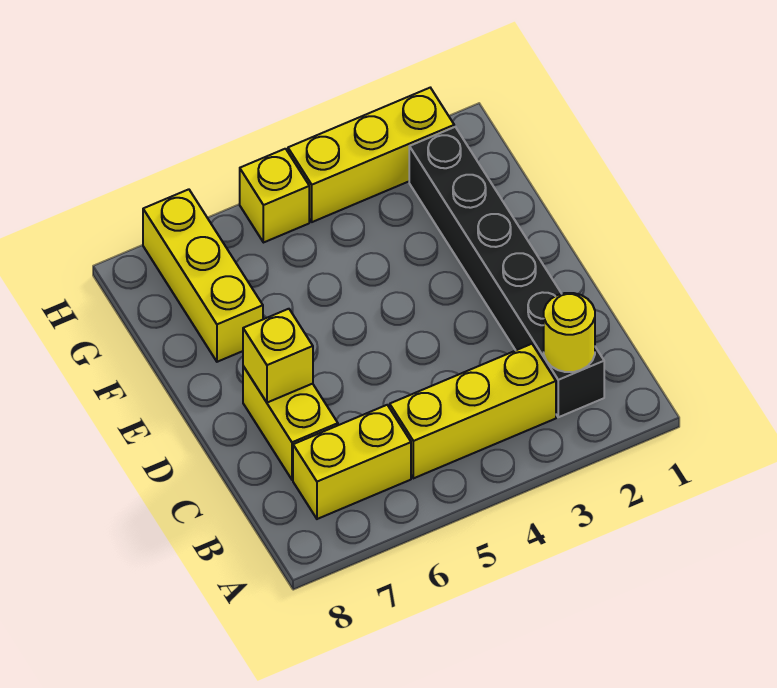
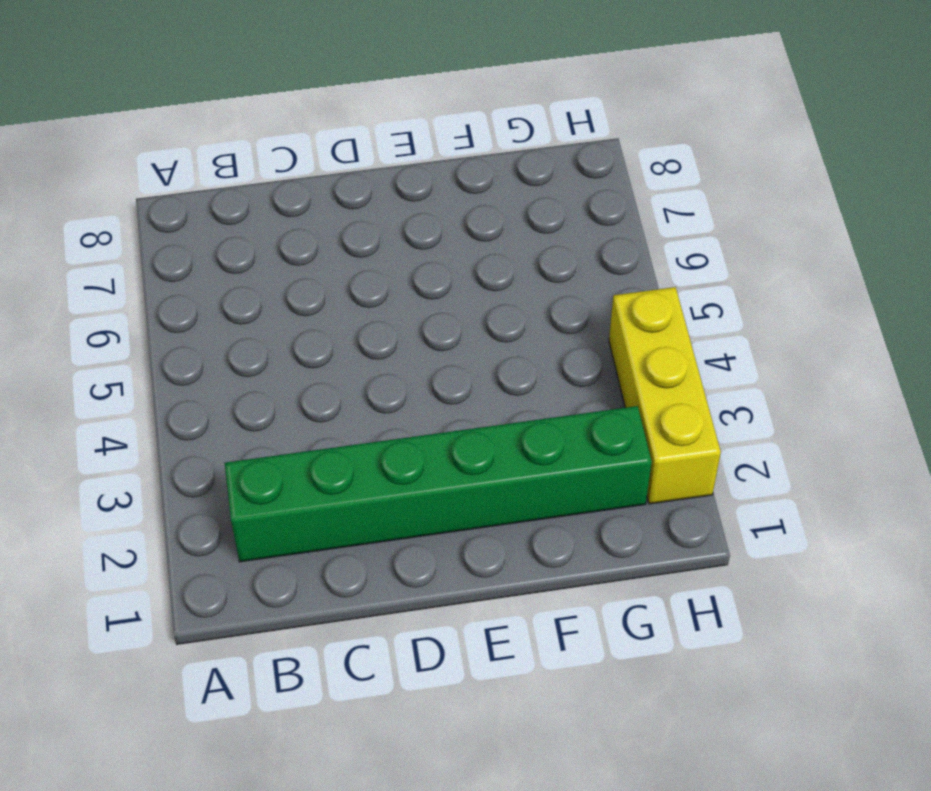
green brick B2:G2 level 1 -> black brick B2:G2 level 1
none -> yellow brick B3:B5 level 1
none -> yellow brick B6:B7 level 1

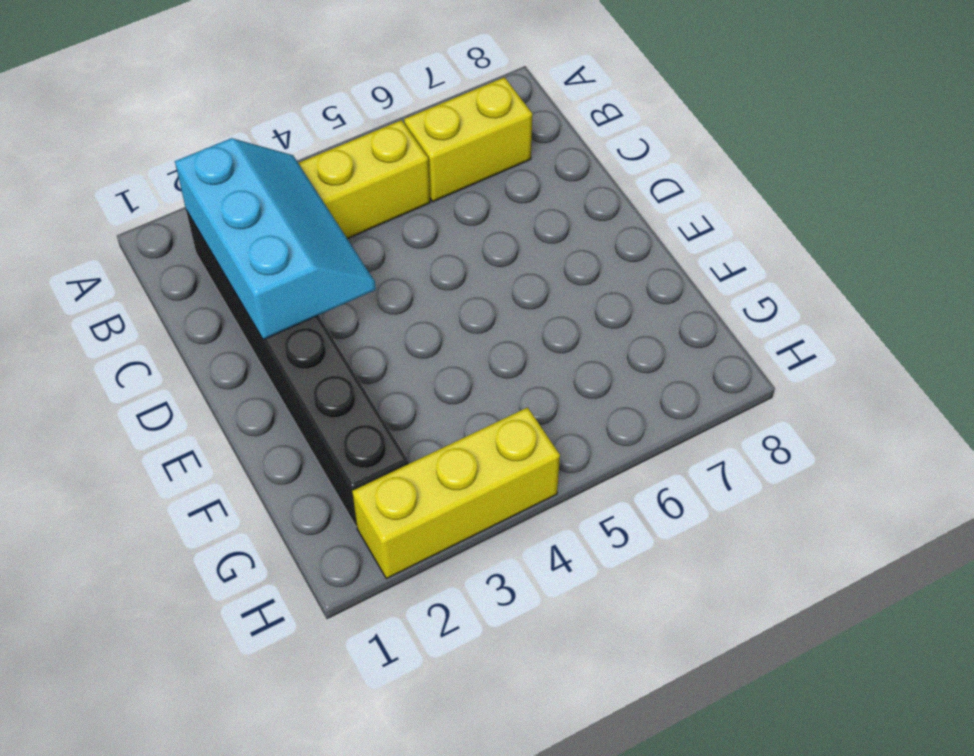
cyan slope B2:D3 level 2 top 2 -> yellow round brick B2 level 2
none -> yellow brick C7:D7 level 1
none -> yellow brick F7:H7 level 1

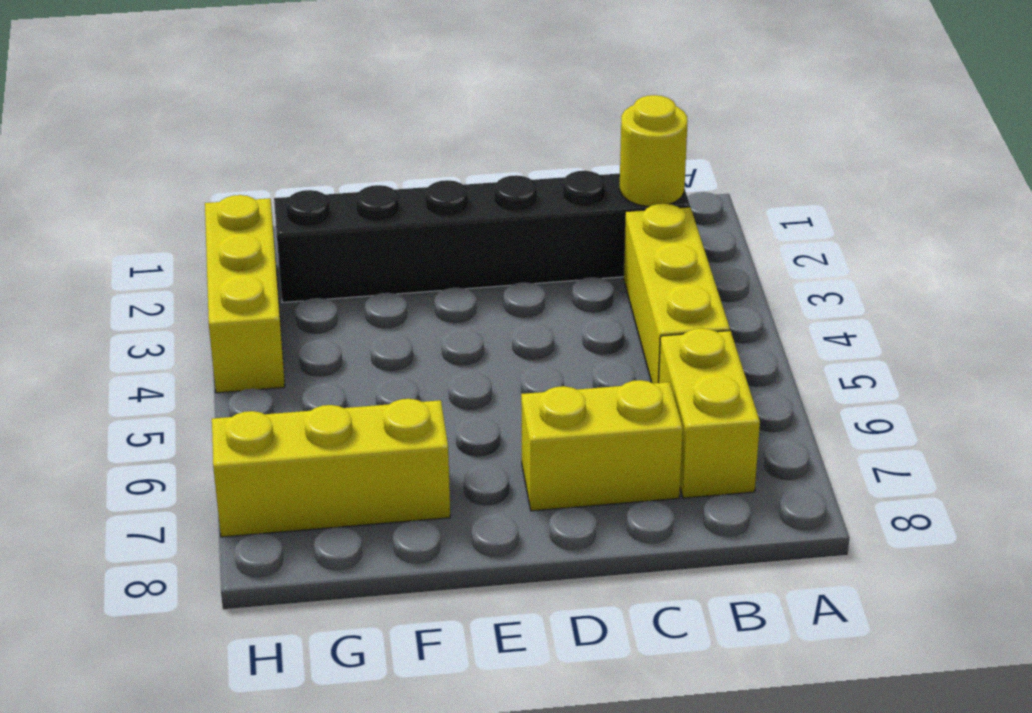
none -> yellow brick H5 level 1
none -> yellow brick D7 level 2

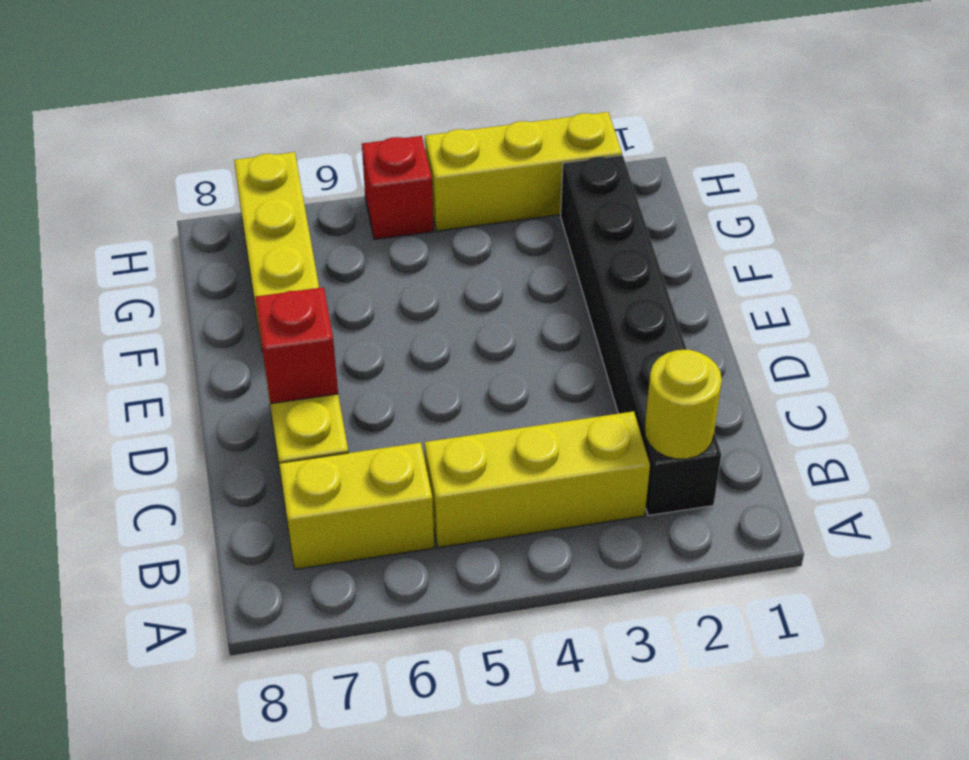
red brick D7 level 2 -> yellow brick D7 level 2
red brick H5 level 1 -> yellow brick H5 level 1

